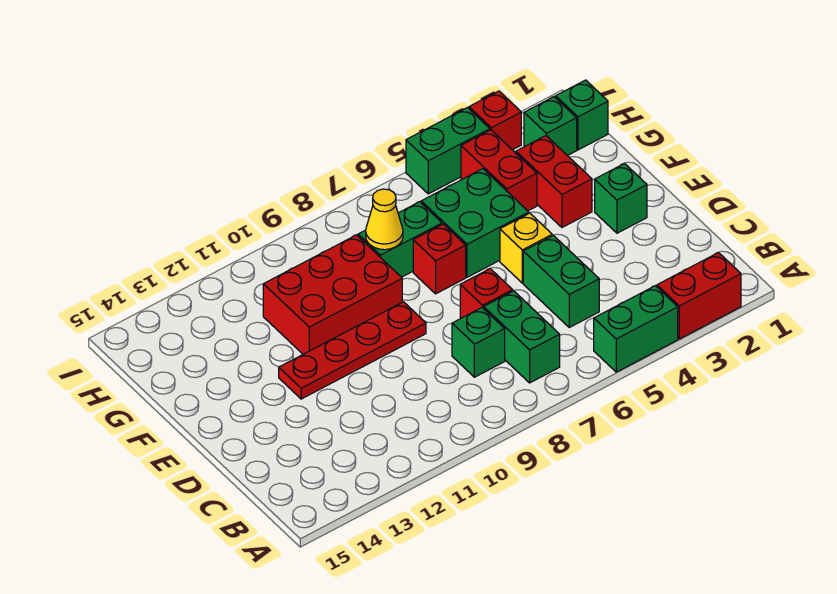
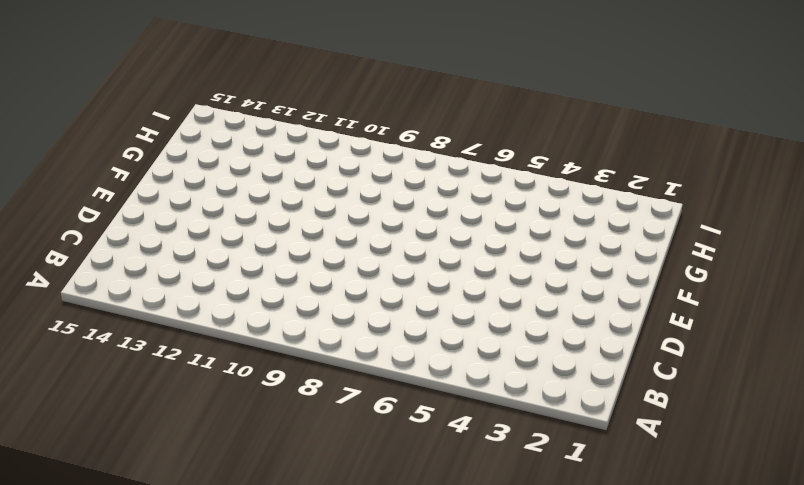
none -> red brick A2:A3 level 1
none -> green brick A4:A5 level 1
none -> green brick B7:C7 level 1

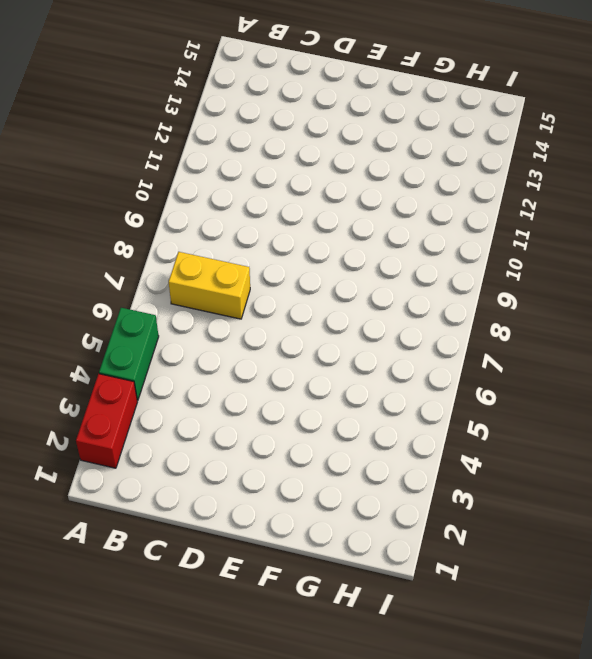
yellow brick B7:C7 level 1 -> green brick B7:C7 level 1
none -> green brick C5:D5 level 1
none -> green brick C8 level 1
none -> red brick D7 level 1

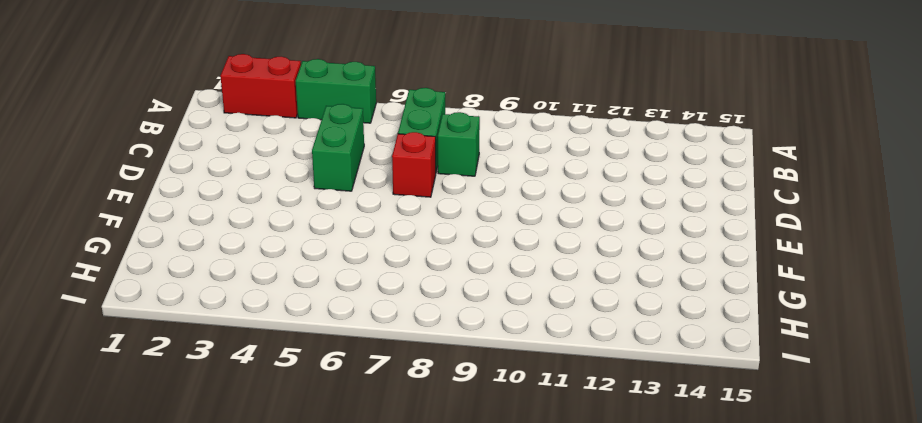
none -> green brick E2 level 1
none -> yellow brick E5 level 1
none -> red plate E9:E12 level 1

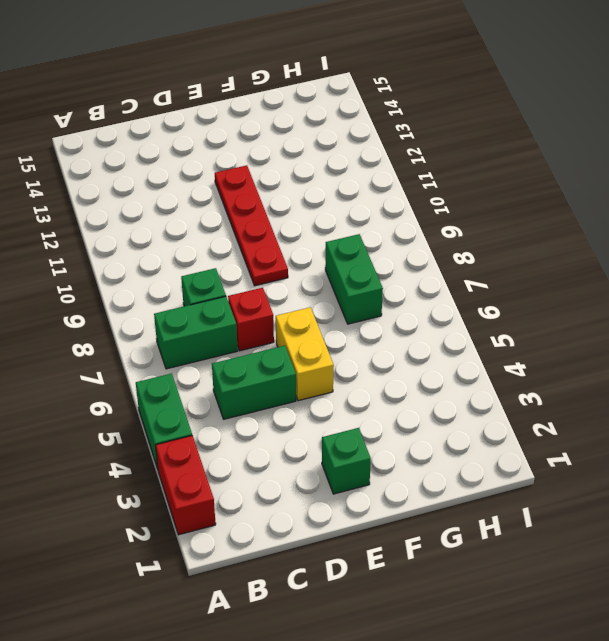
yellow brick E5:E6 level 1 -> yellow brick E5 level 1
none -> red brick F3:G3 level 1
none -> green brick F5:G6 level 1
none -> red brick F7 level 1

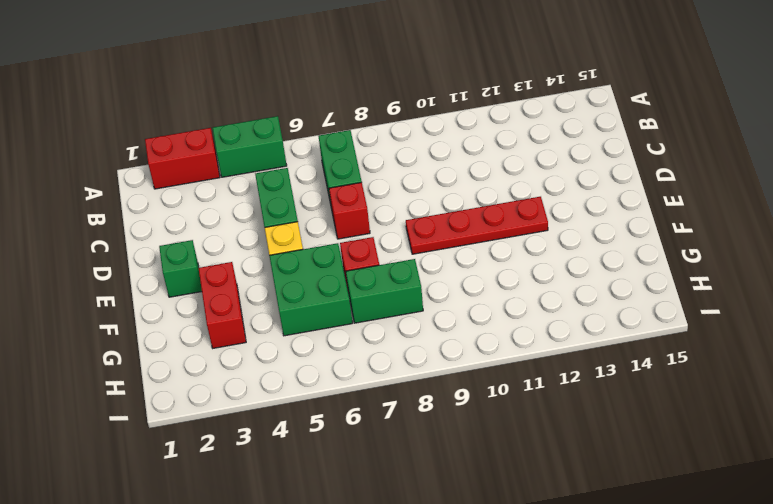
none -> green brick C8 level 1
none -> red brick F9:G11 level 1
none -> red brick G4:H4 level 1

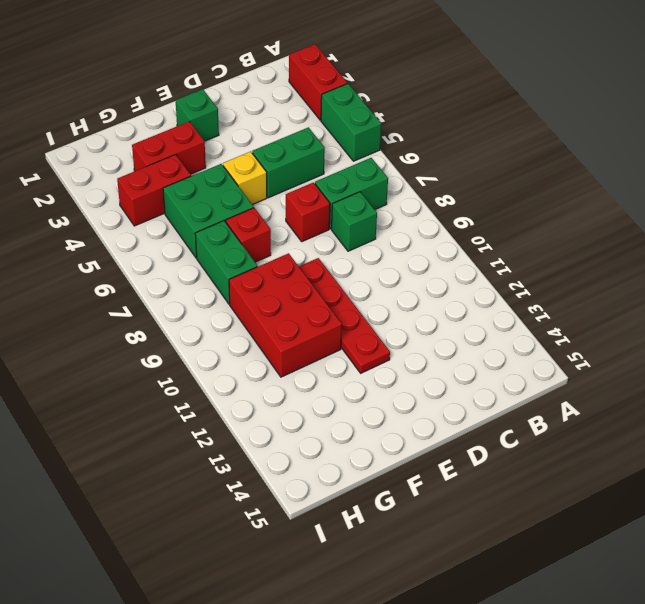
none -> green brick H1 level 1
none -> green brick H2 level 1
none -> red brick I3 level 1

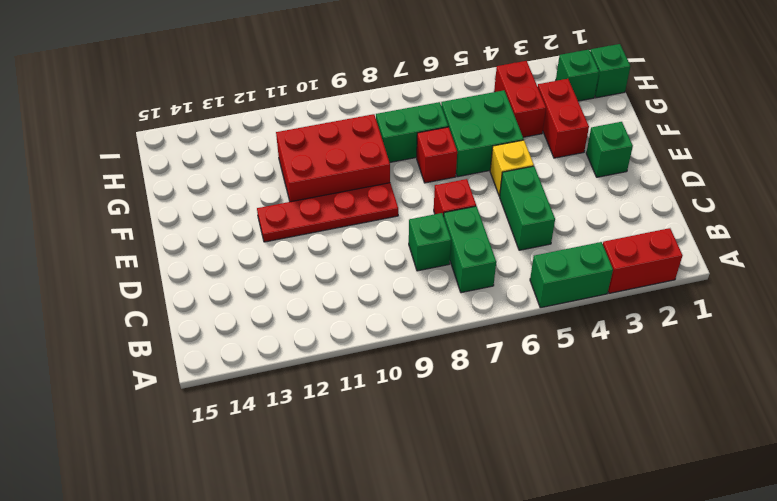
none -> red brick I3 level 1
none -> green brick I4:I5 level 1
none -> yellow cone G8 level 2

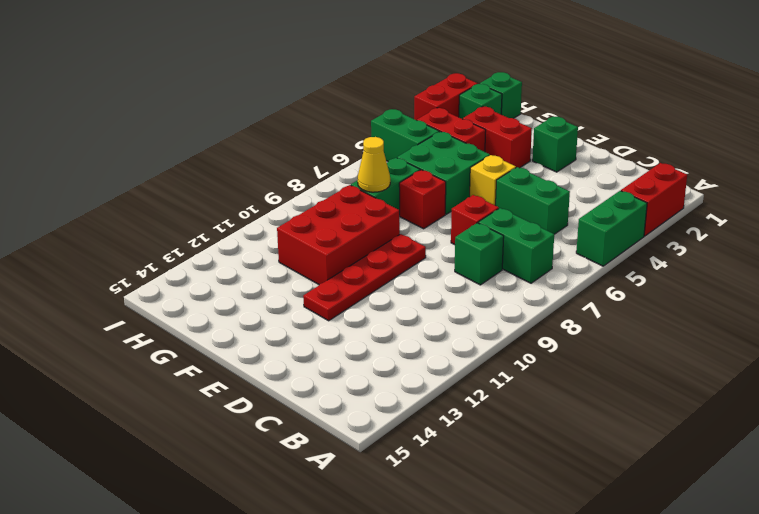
green brick H5:I5 level 1 -> green brick I4:I5 level 1
red brick I2:I3 level 1 -> red brick I3 level 1

